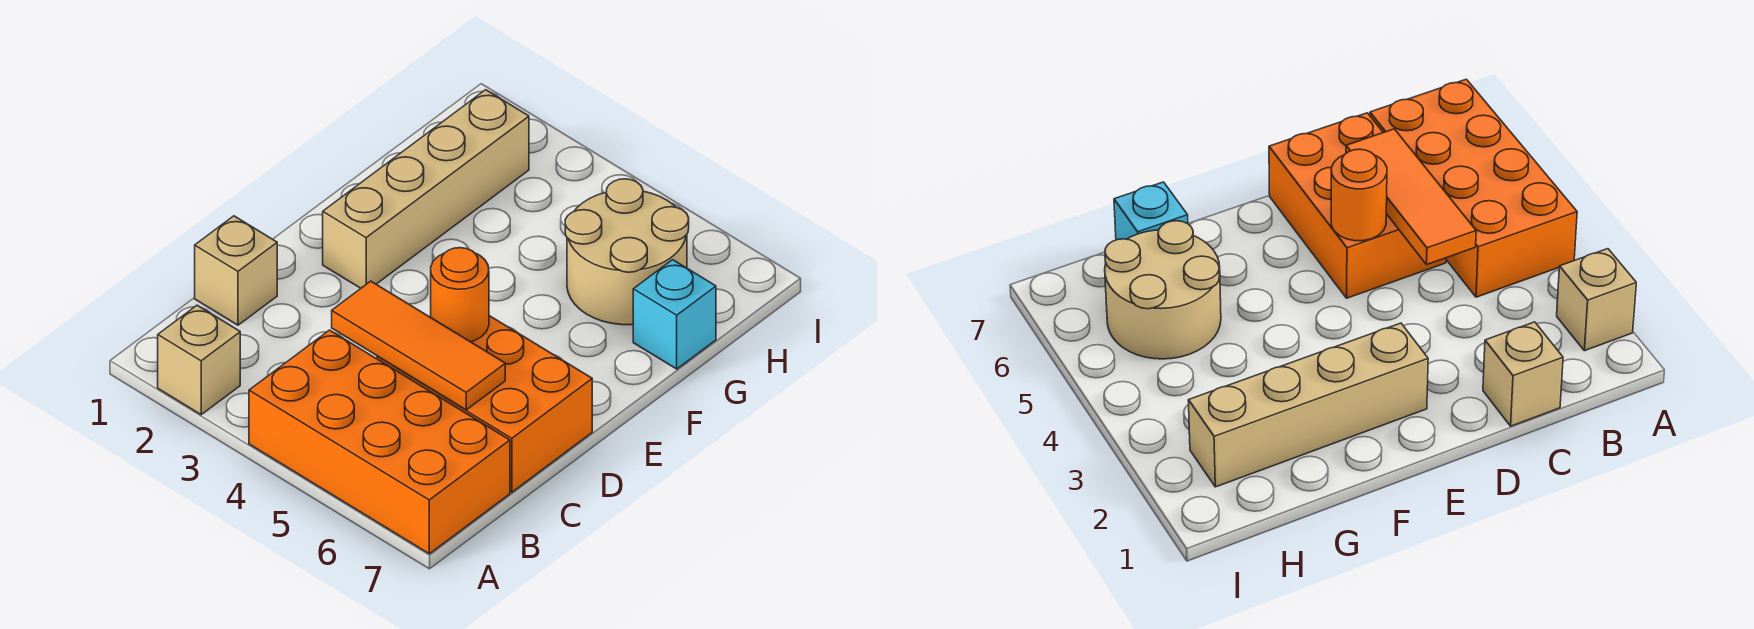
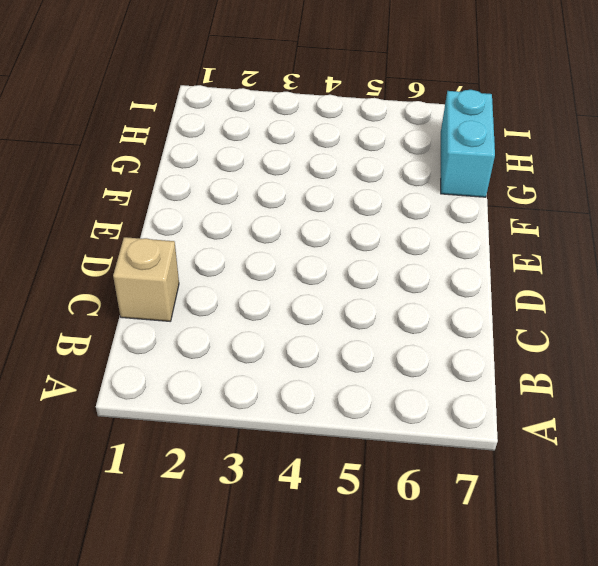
cyan brick G7:H7 level 1 -> cyan brick G7 level 1
none -> tan brick A2 level 1
none -> orange brick A4:B7 level 1

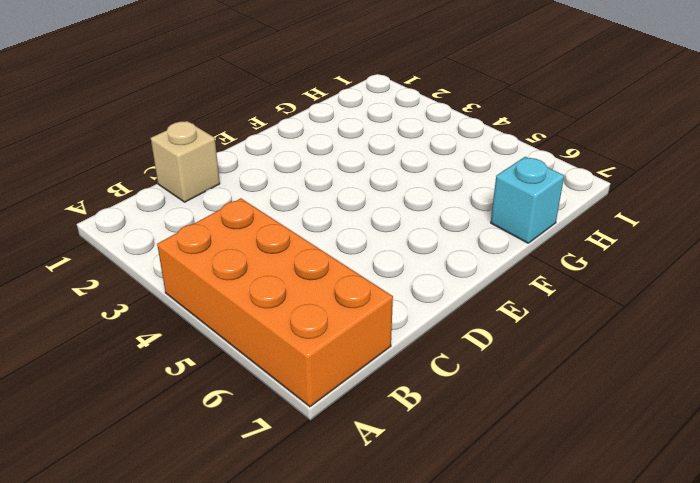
none -> tan brick A2 level 1
none -> orange brick C5:D7 level 1

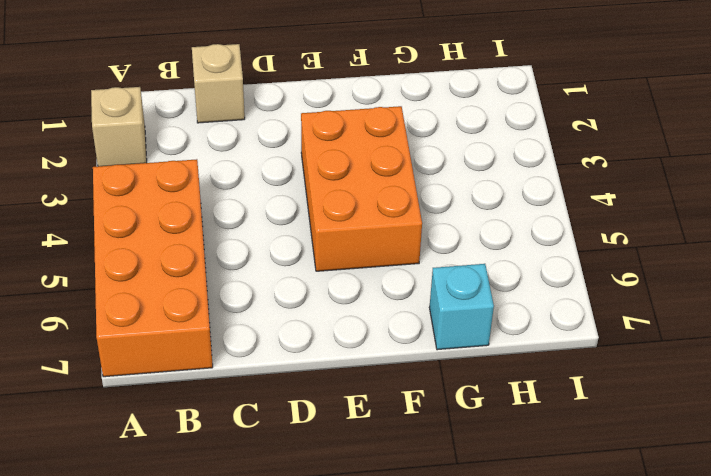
orange brick E3:F5 level 1 -> orange brick C5:D7 level 1
none -> tan brick E2:H2 level 1
none -> tan round brick G5:H6 level 1

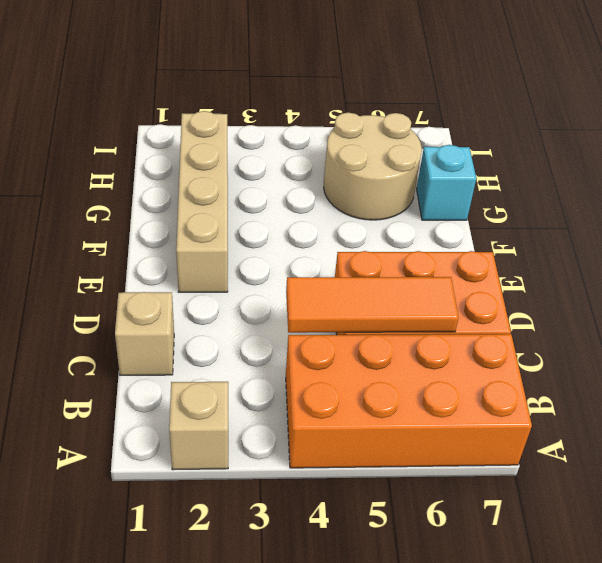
none -> orange round brick D5 level 2

